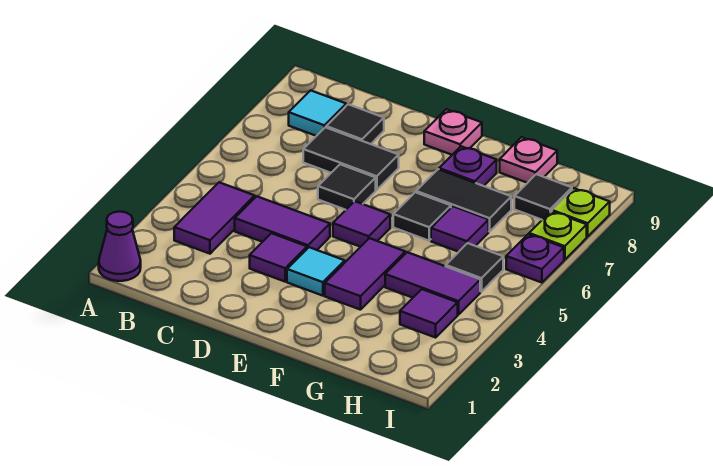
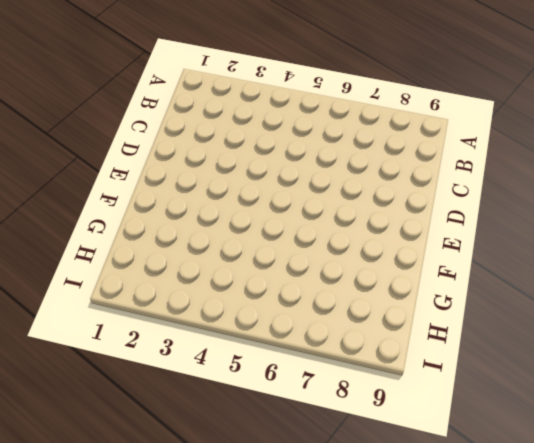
none -> purple cone A1 level 1
none -> purple tile B3:B4 level 1
none -> cyan tile B8 level 1

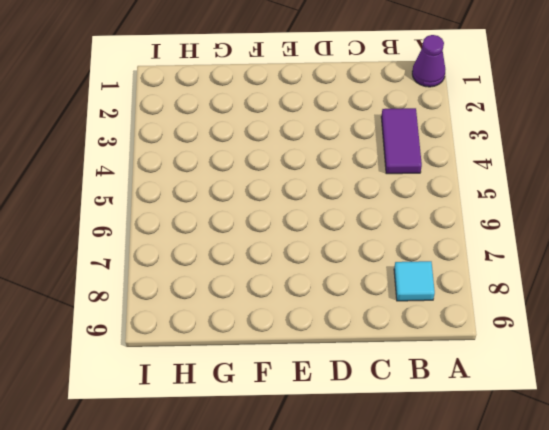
none -> purple tile C4:D4 level 1
none -> black tile C7:D7 level 1
none -> black tile C8 level 1

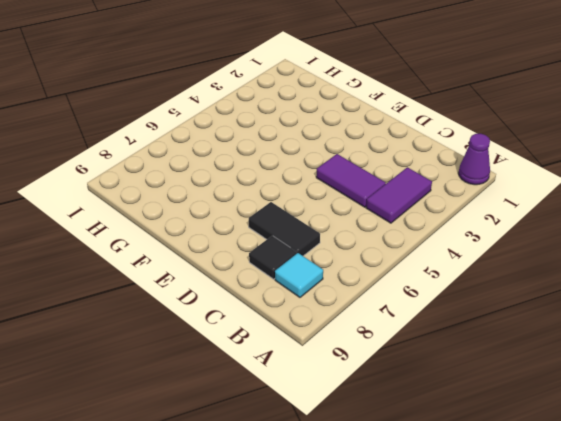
none -> purple tile D3 level 1
none -> black tile D6 level 1
none -> cyan tile E3 level 1

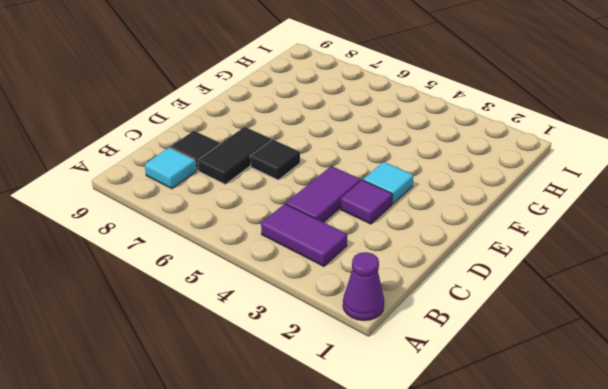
none -> purple tile E5 level 1
none -> pink plate E9 level 1
none -> purple tile F3:F4 level 1

